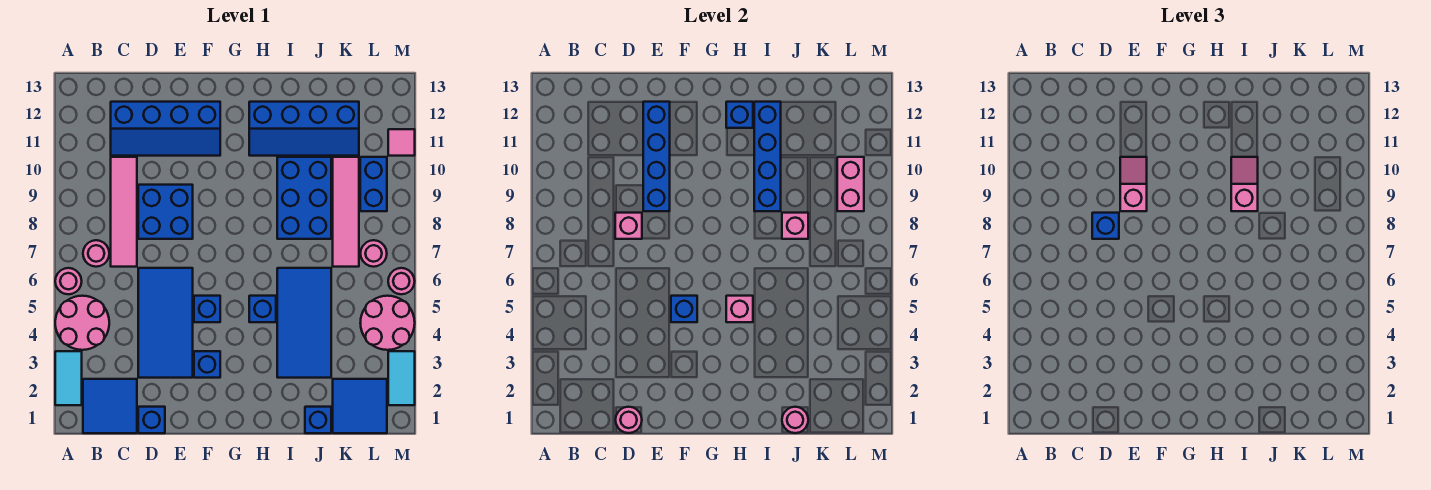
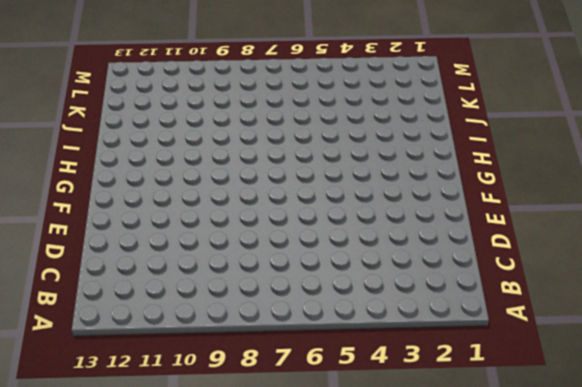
none -> cyan tile A2:A3 level 1
none -> pink round brick A4:B5 level 1
none -> pink round brick A6 level 1
none -> blue tile B1:C2 level 1

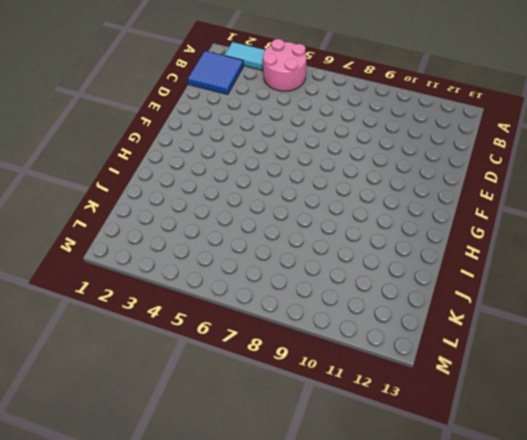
none -> pink round brick A6 level 1
none -> pink round brick B7 level 1
none -> pink tile C7:C10 level 1
none -> blue slope C11:F12 level 1 top 12

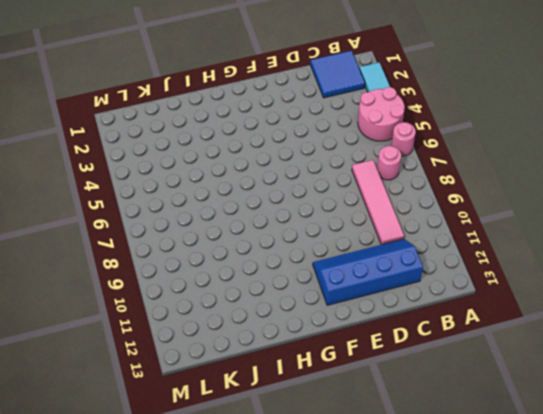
none -> blue brick D1 level 1
none -> blue tile D3:E6 level 1
none -> blue brick D8:E9 level 1
none -> blue brick F3 level 1

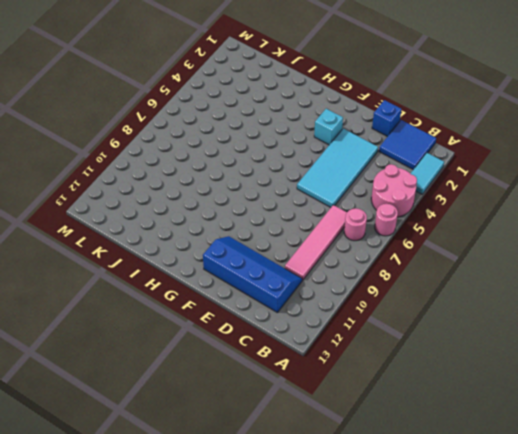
cyan tile D3:E6 level 1 -> blue tile D3:E6 level 1
cyan brick F3 level 1 -> blue brick F3 level 1
none -> blue brick D8:E9 level 1
none -> blue brick F5 level 1
none -> blue brick H5 level 1
none -> blue slope H11:K12 level 1 top 12

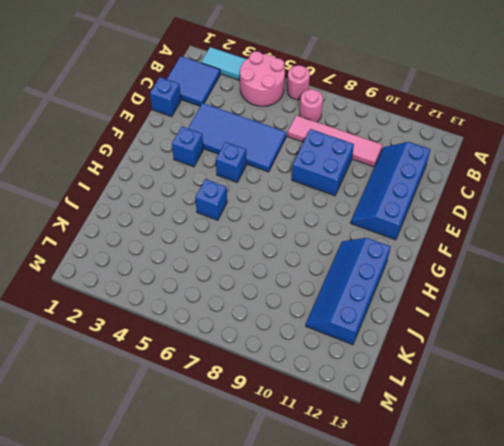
none -> blue tile I3:J6 level 1
none -> blue brick I8:J10 level 1
none -> blue brick J1 level 1
none -> blue tile K1:L2 level 1

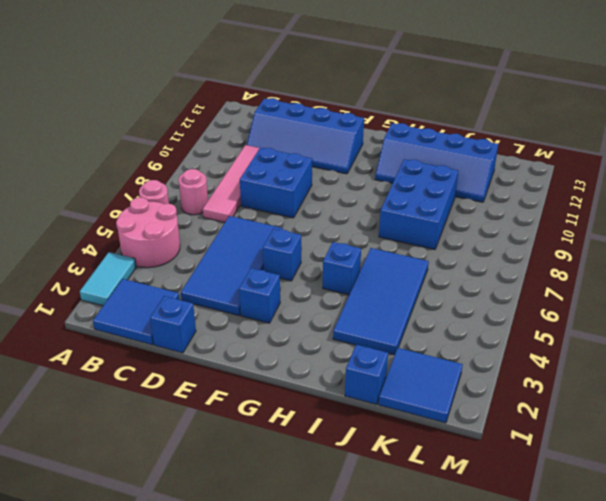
none -> pink tile K7:K10 level 1
none -> pink round brick L4:M5 level 1
none -> pink round brick L7 level 1
none -> blue brick L9:L10 level 1

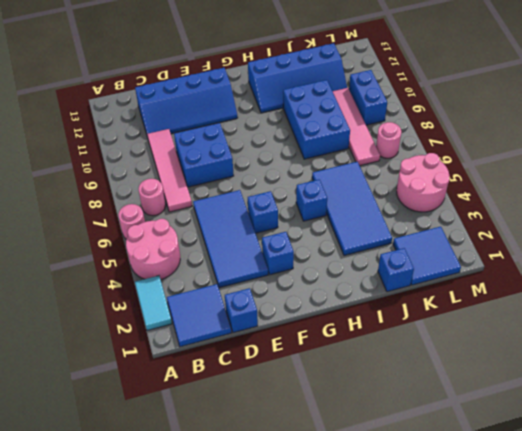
none -> cyan tile M2:M3 level 1
none -> pink round brick M6 level 1
none -> pink tile M11 level 1
none -> pink round brick D1 level 2

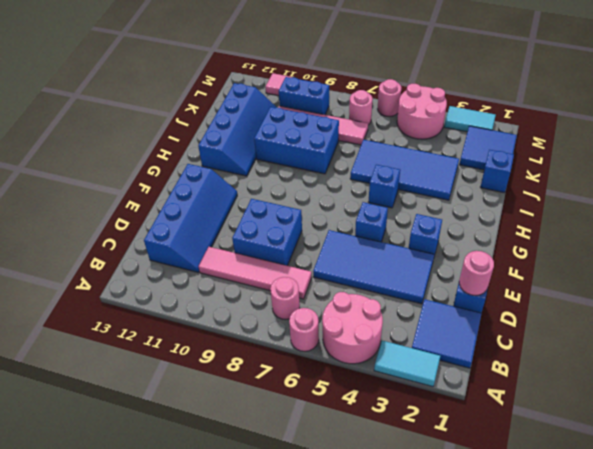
none -> pink brick D8 level 2
none -> blue brick E9:E12 level 2
none -> blue brick F5 level 2
none -> pink brick H5 level 2

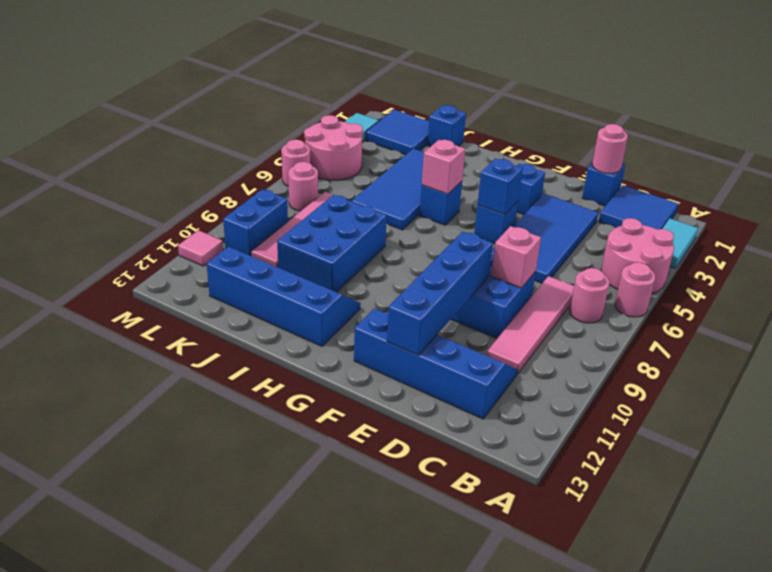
none -> blue brick H12 level 2
none -> blue brick I9:I12 level 2
none -> pink round brick J1 level 2
none -> pink brick J8 level 2

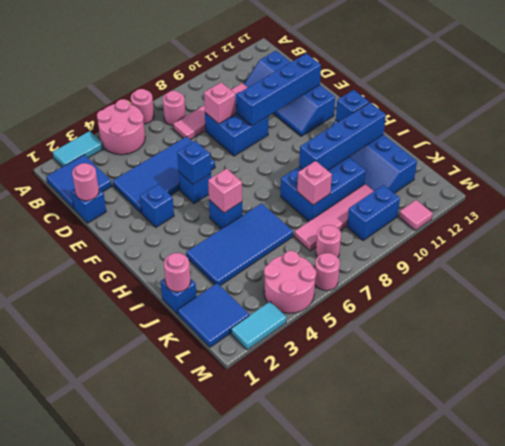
none -> pink brick L9:L10 level 2
none -> blue brick D8 level 3
none -> pink slope E9:E10 level 3 top 9
none -> pink slope I9:I10 level 3 top 9

